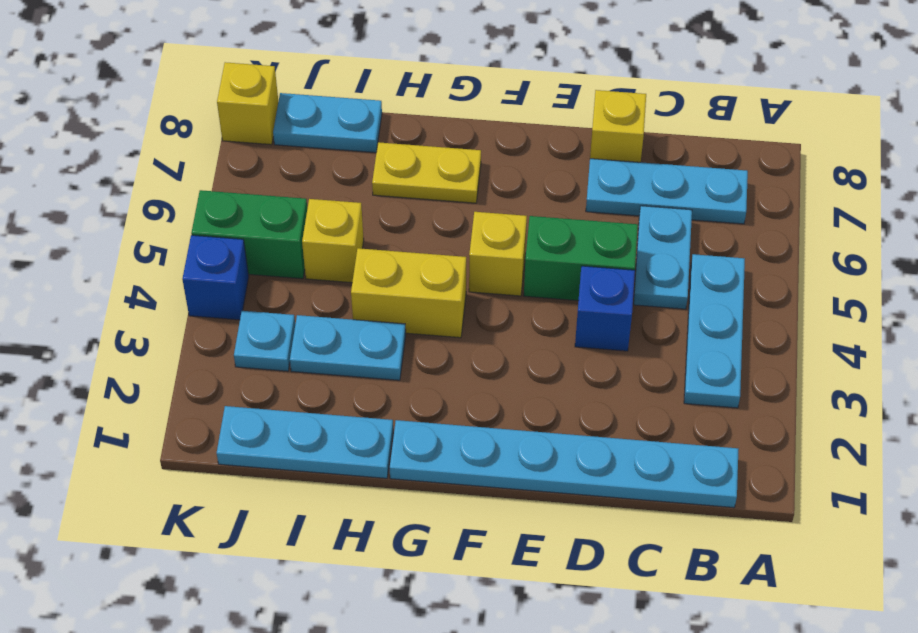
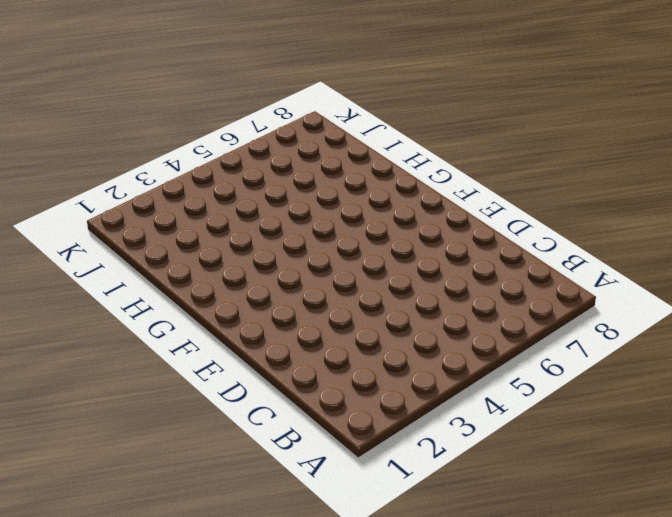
none -> cyan plate B1:G1 level 1
none -> cyan plate B3:B5 level 1
none -> cyan plate B7:D7 level 1

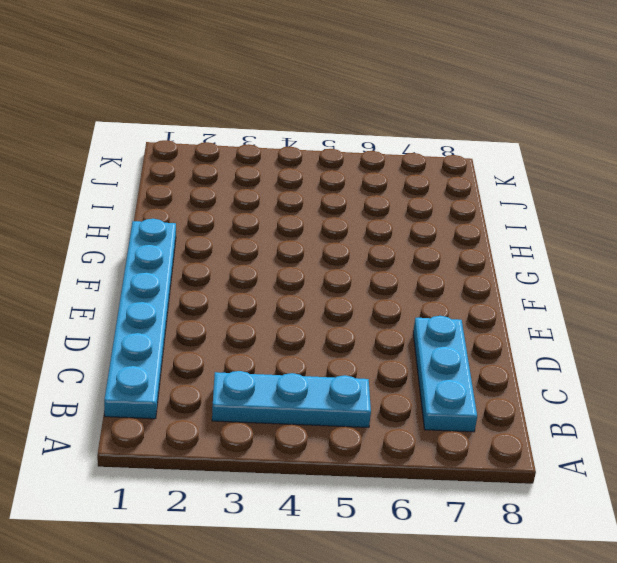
none -> cyan plate C5:C6 level 1
none -> blue brick D4 level 1
none -> green brick D5:E5 level 1

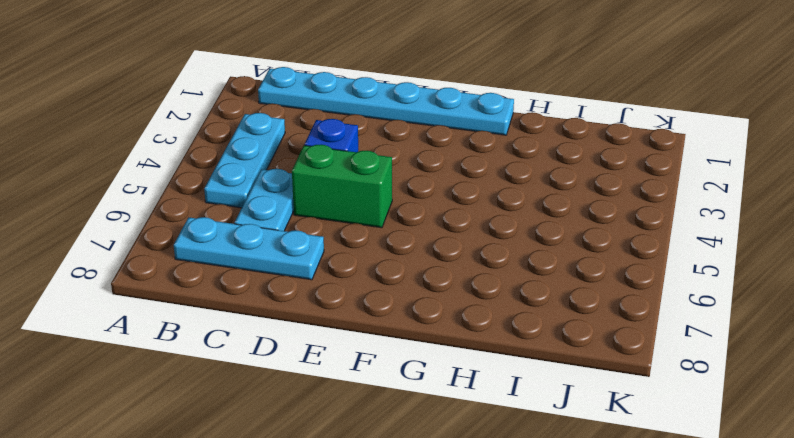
none -> yellow brick D8 level 1
none -> yellow brick F5 level 1
none -> yellow brick G4:H4 level 1

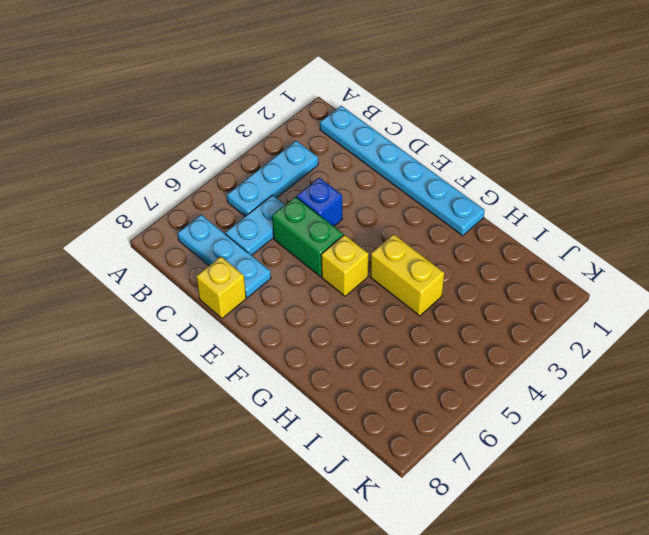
none -> yellow plate G7:H7 level 1
none -> cyan plate H1:J1 level 1
none -> cyan plate H3:I3 level 1

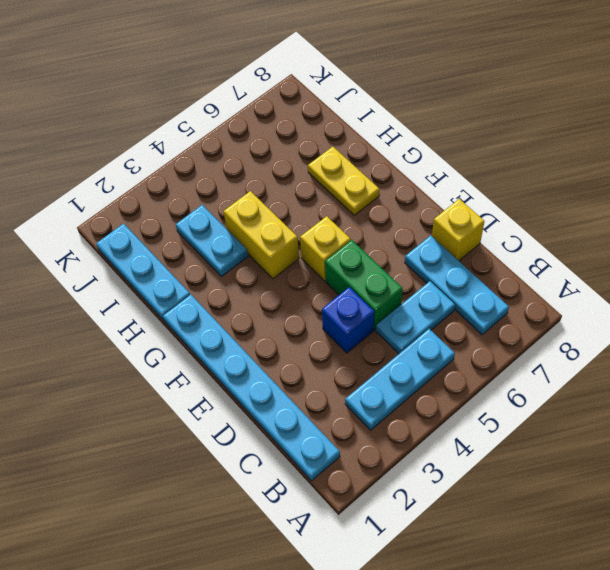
none -> yellow brick I5 level 1
none -> cyan plate I8:J8 level 1
none -> cyan plate J3 level 1

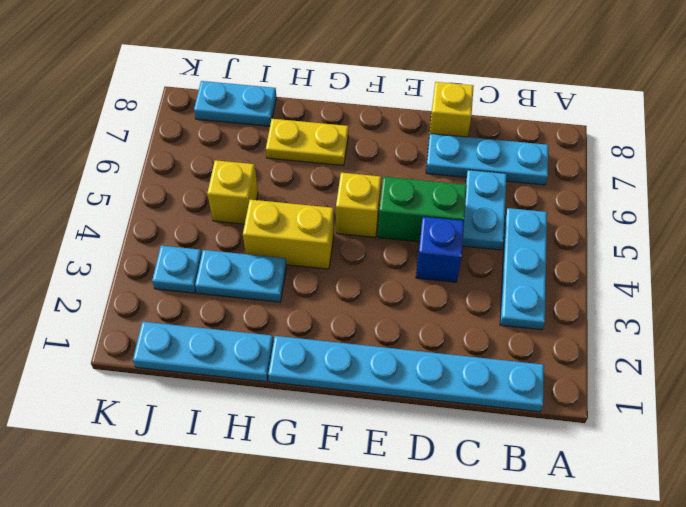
none -> green brick J5:K5 level 1
none -> blue brick K4 level 1
none -> yellow brick K8 level 1

